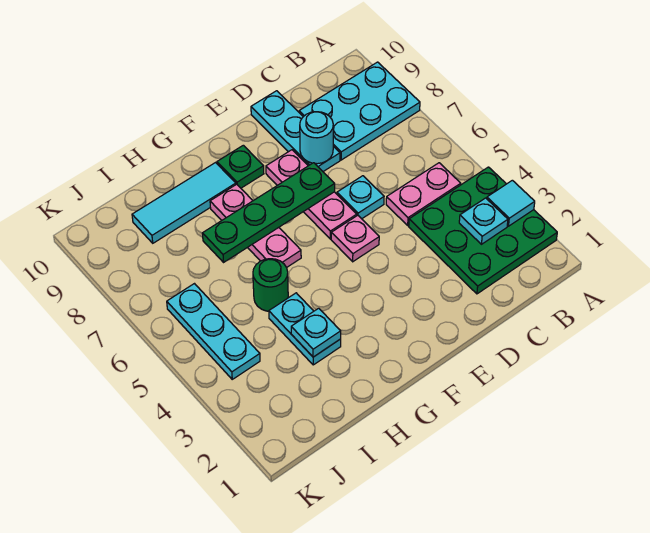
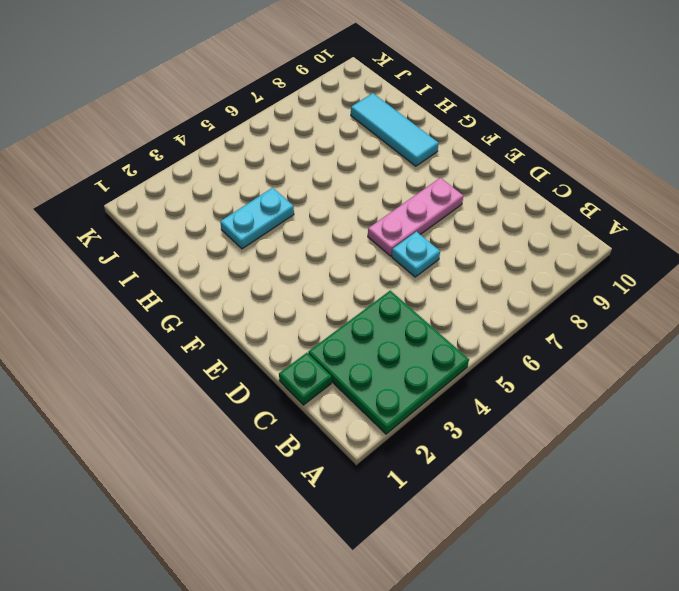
green plate C1 level 1 -> green plate F9 level 1
none -> cyan plate A8:C9 level 1
none -> pink plate B5:C5 level 1
none -> cyan plate D8:D10 level 1

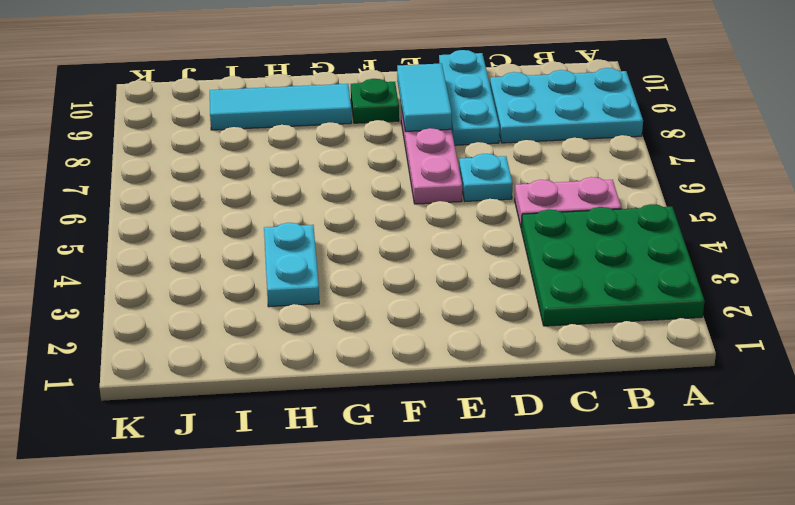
cyan tile E8:E9 level 2 -> none
none -> pink plate E5 level 1
none -> pink plate G6:G8 level 1
none -> green round brick H5 level 1

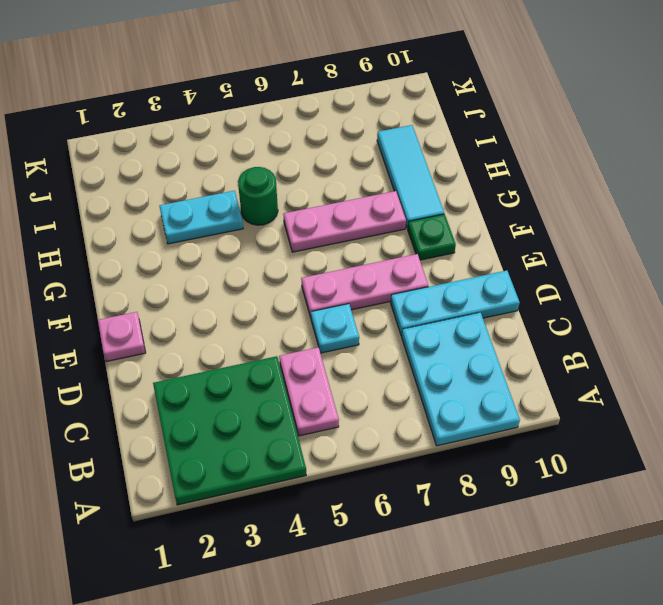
pink plate E1 level 1 -> pink plate E5 level 1
none -> cyan plate J4:J6 level 1
none -> cyan tile A3 level 2
none -> cyan plate B3 level 2

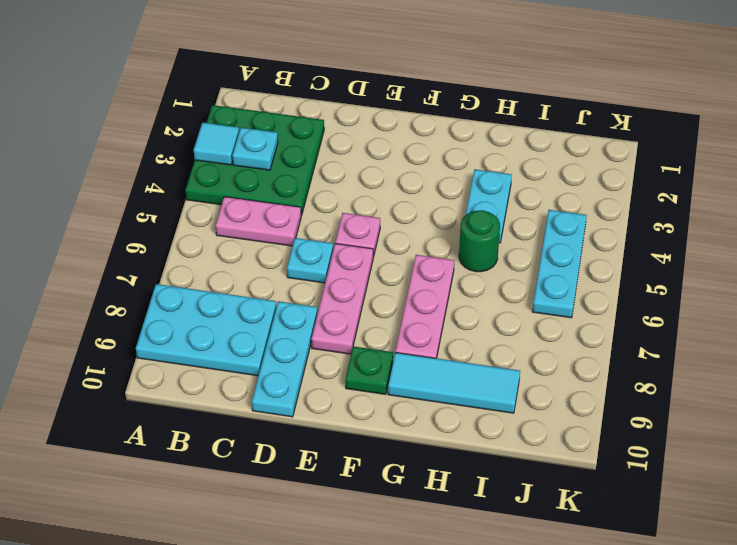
none -> cyan round brick D8 level 2
none -> green plate E7:H7 level 2
none -> cyan plate H3 level 2

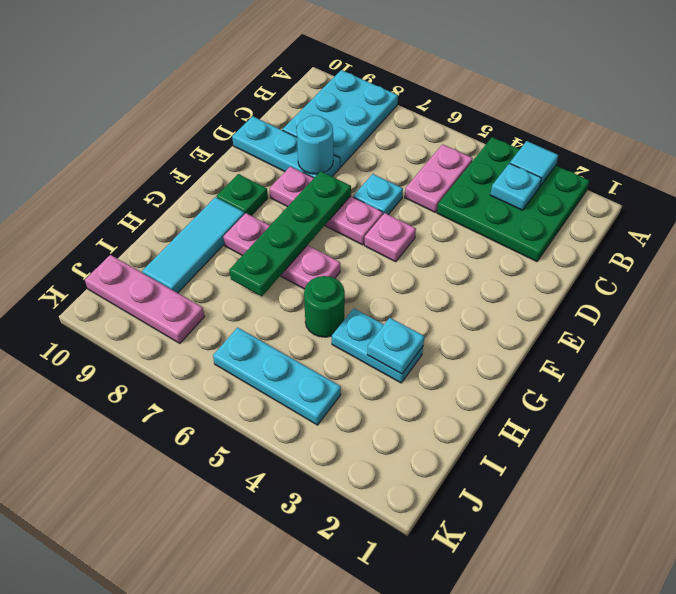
pink plate J8:J10 level 1 -> none

